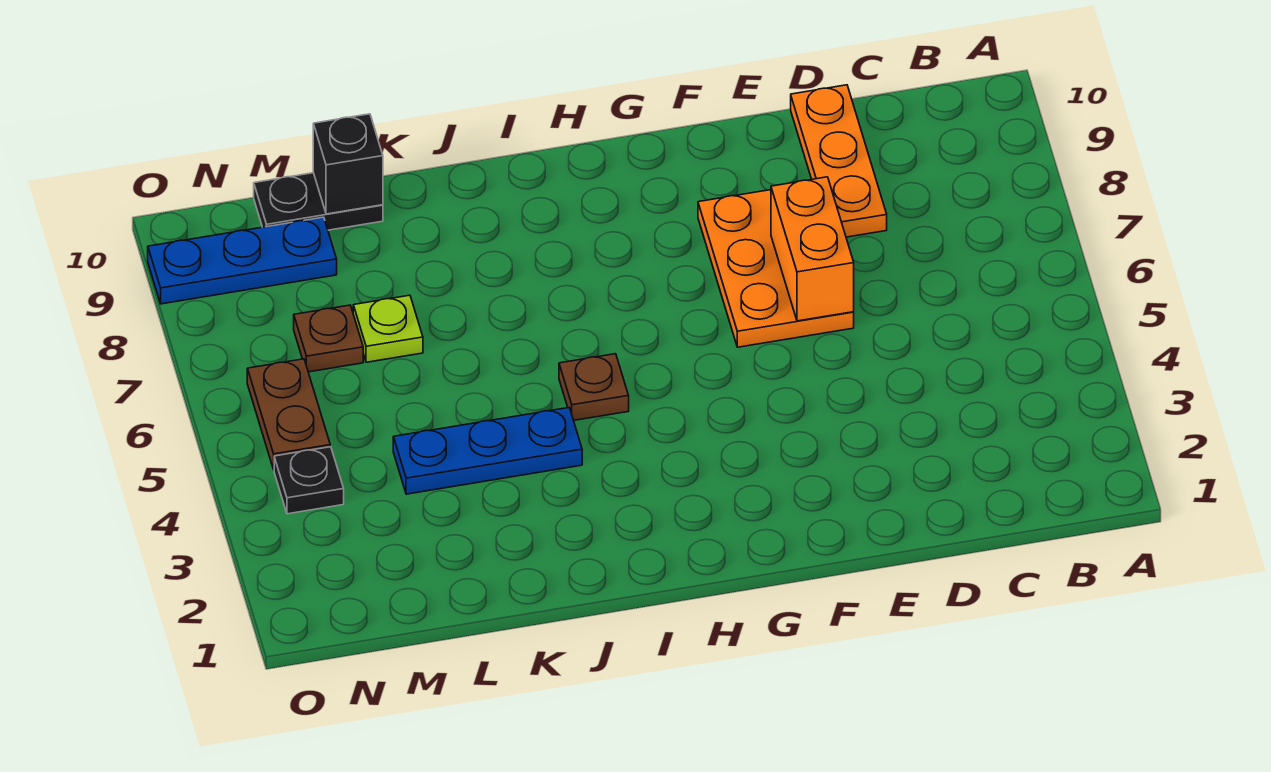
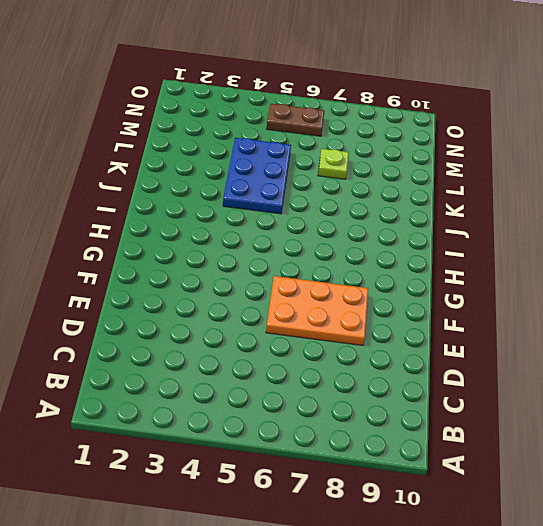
blue plate J4:L5 level 1 -> blue plate J4:L4 level 1
none -> orange plate D8:D10 level 1
none -> brown plate I5 level 1
none -> black plate L10:M10 level 1

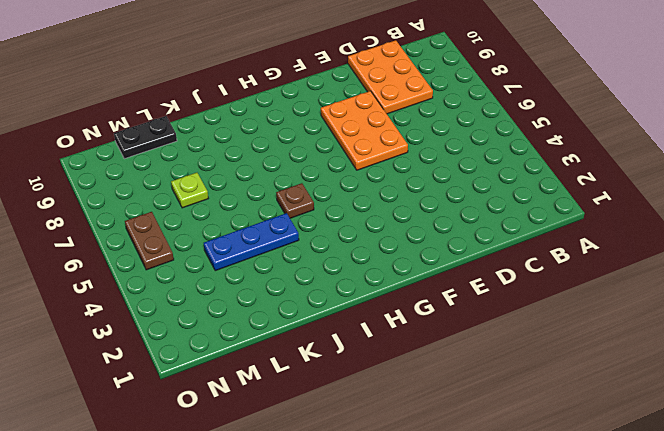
orange plate C8:D10 level 1 -> orange plate D8:D10 level 1
none -> brown plate M7 level 1
none -> blue plate M9:O9 level 1
none -> black plate N4 level 1

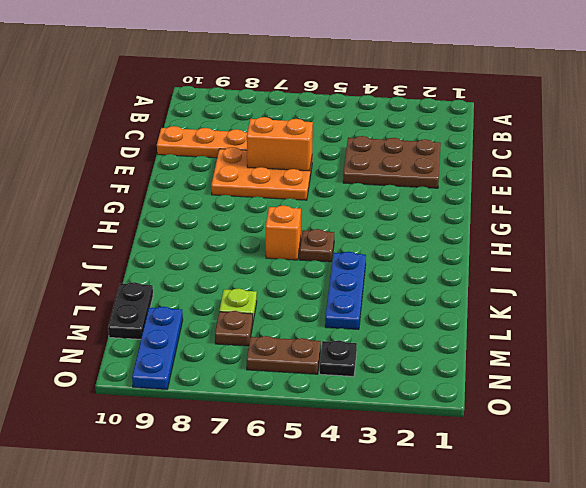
brown plate D2:E4 level 1 -> none
orange brick I6 level 1 -> none
none -> black brick L10 level 2

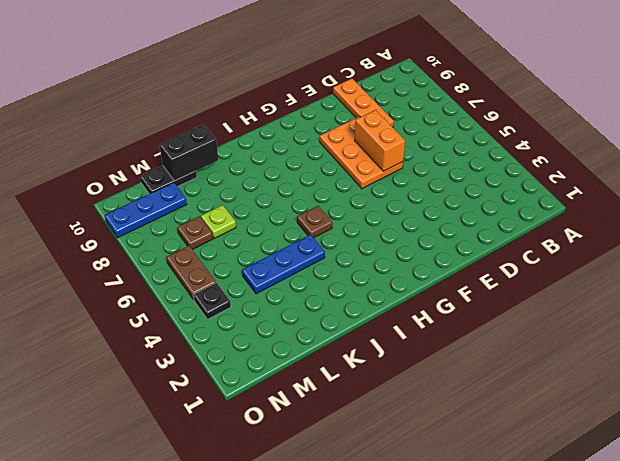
black brick K10:L10 level 2 -> black brick L10 level 2

